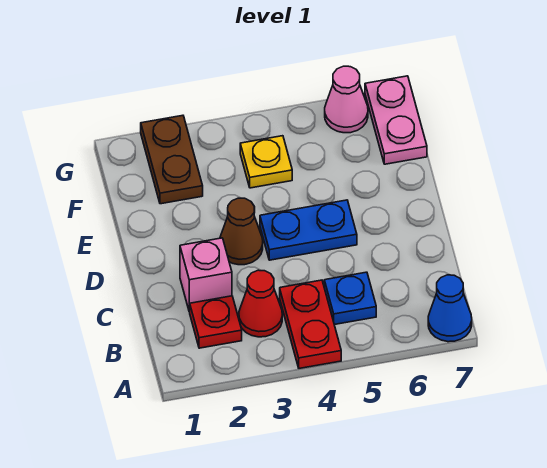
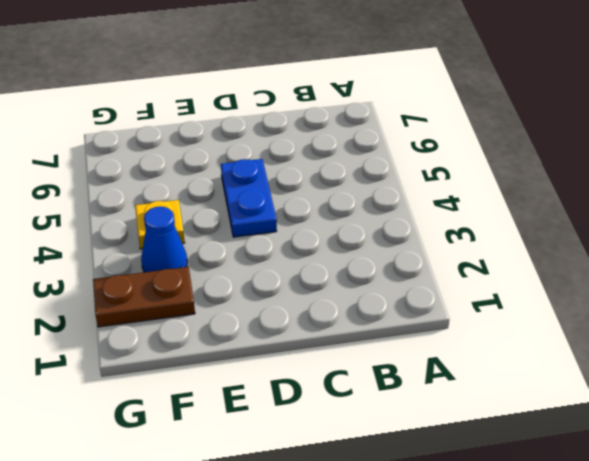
blue cone F3 level 1 -> blue cone A7 level 1
none -> red plate A4:B4 level 1
none -> red plate B2 level 1
none -> red cone B3 level 1

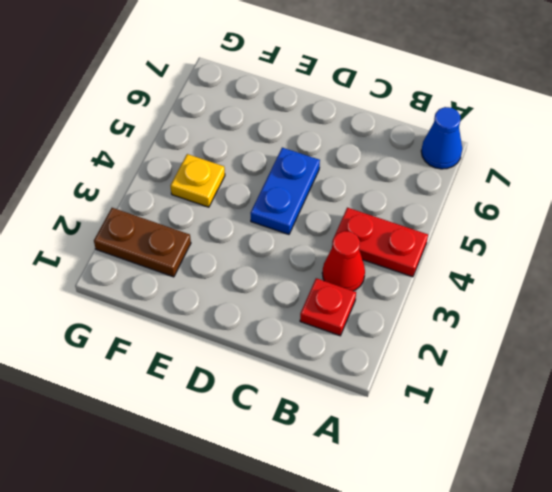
none -> blue plate B5 level 1
none -> pink brick C2 level 1
none -> brown cone D3 level 1

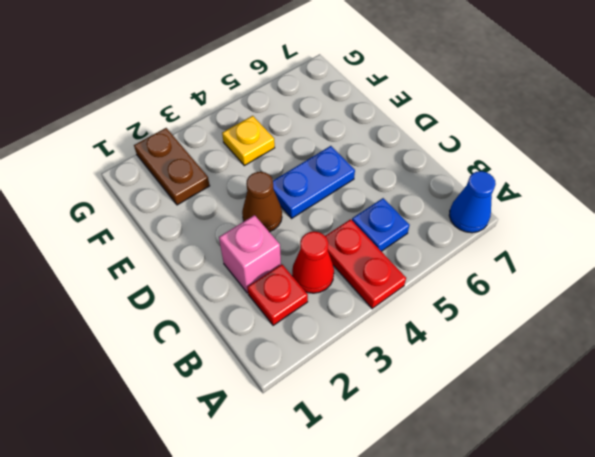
none -> pink plate F7:G7 level 1
none -> pink cone G6 level 1

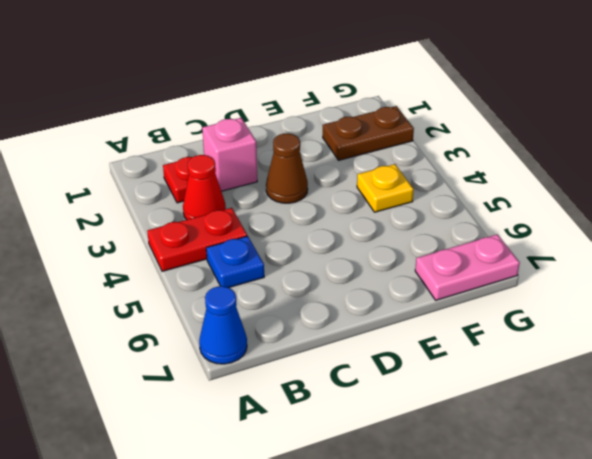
none -> blue plate D4:D5 level 1
none -> pink cone G6 level 1

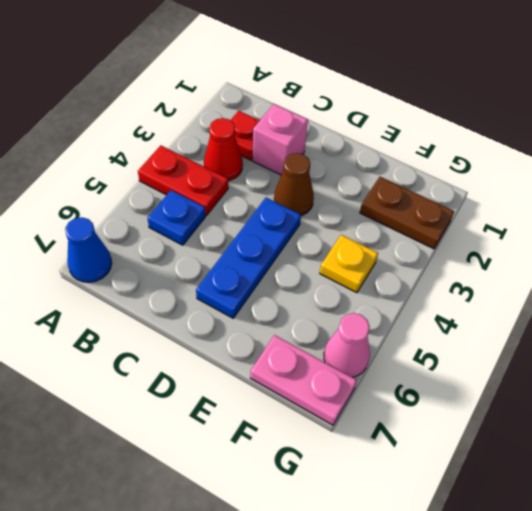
blue plate D4:D6 level 1 -> blue plate D4:D5 level 1

